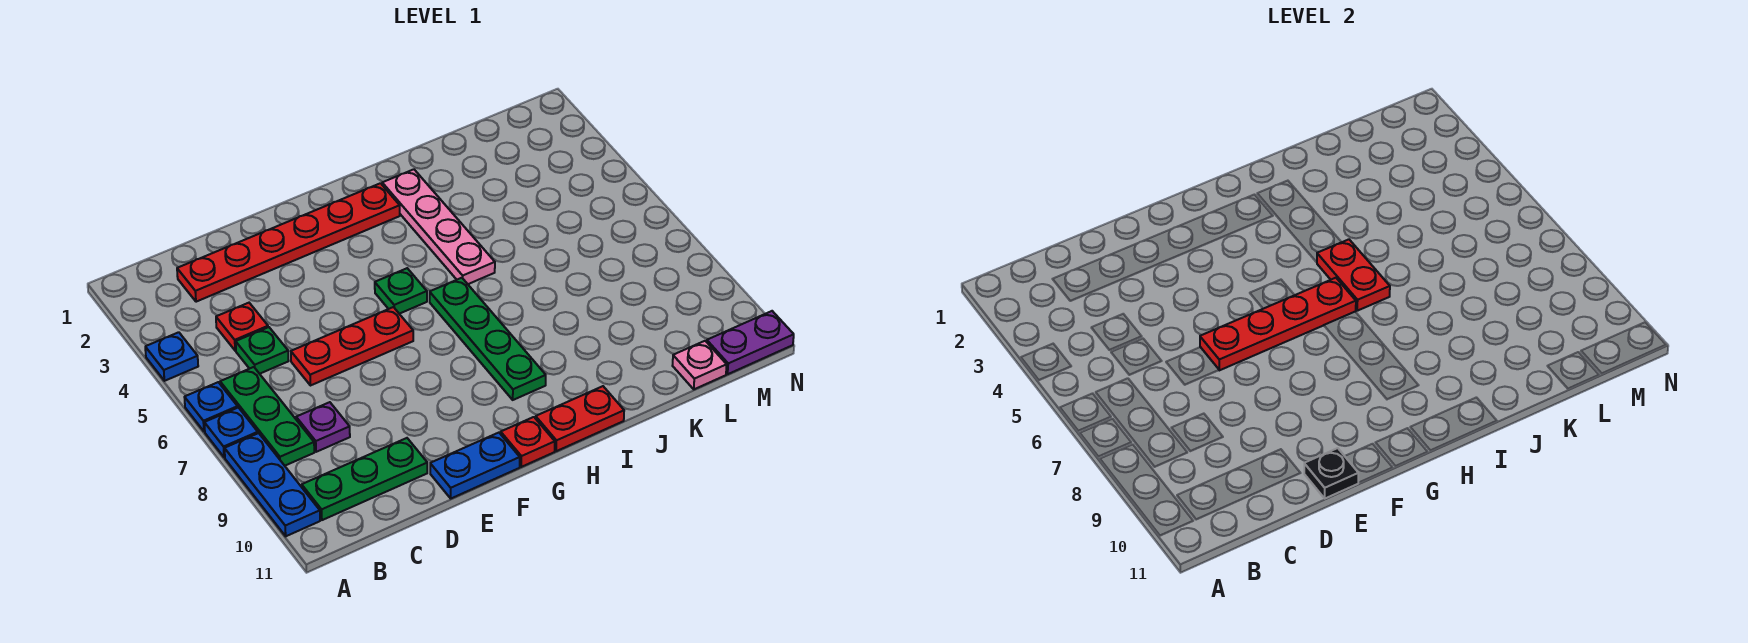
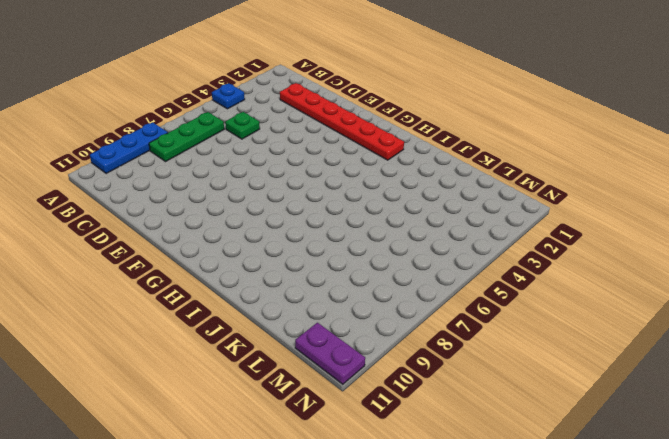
none -> blue plate A6 level 1
none -> blue plate A7 level 1
none -> green plate B10:D10 level 1

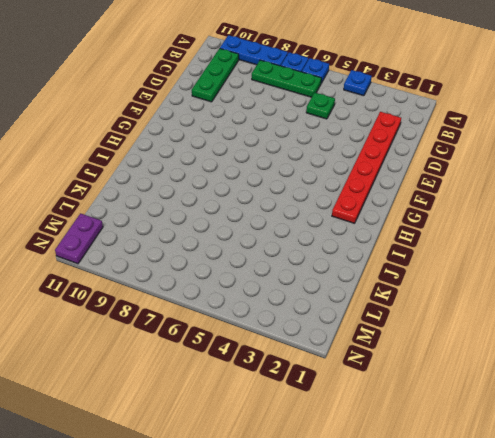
none -> red plate C4 level 1
none -> purple plate C8 level 1
none -> red plate D6:F6 level 1

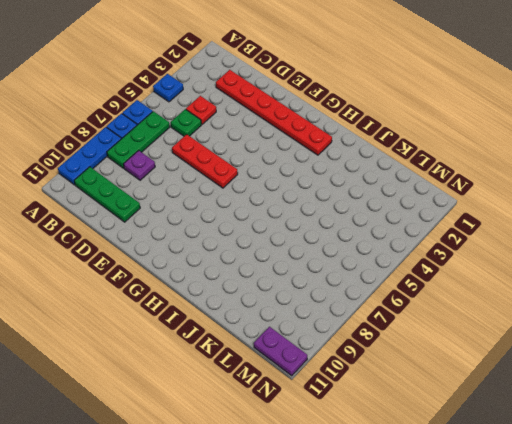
none -> blue plate E11:F11 level 1
none -> green plate G5 level 1
none -> red plate G11 level 1

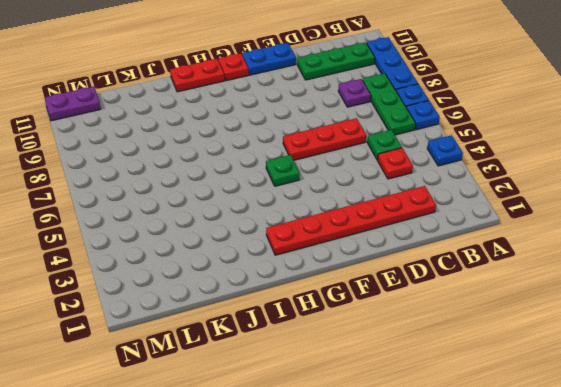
none -> green plate H6:H9 level 1
none -> pink plate I2:I5 level 1
none -> pink plate L11 level 1

